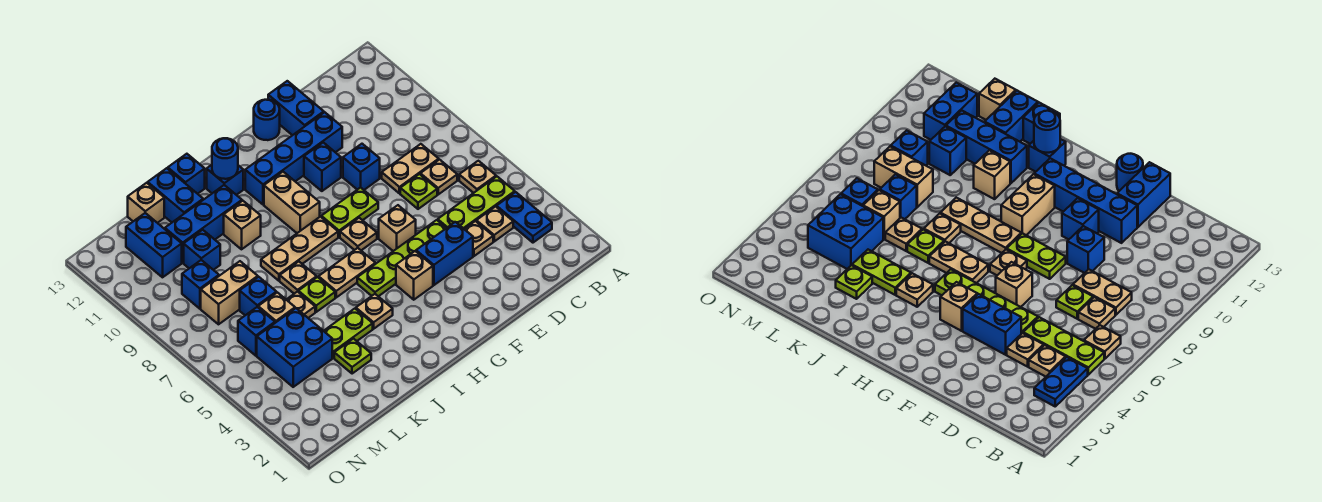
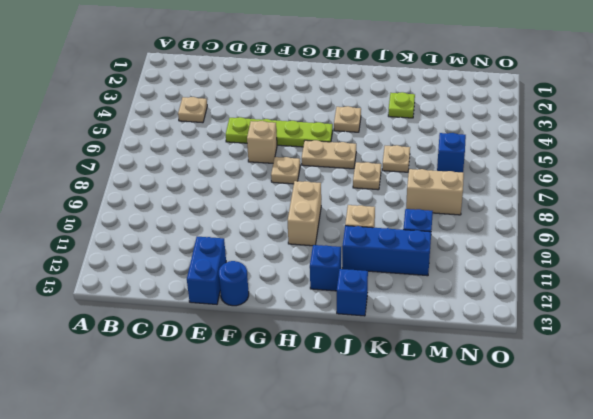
none -> blue plate B3:B4 level 1
none -> lime plate B5:D5 level 1
none -> tan plate B6 level 1
none -> tan plate C7 level 1

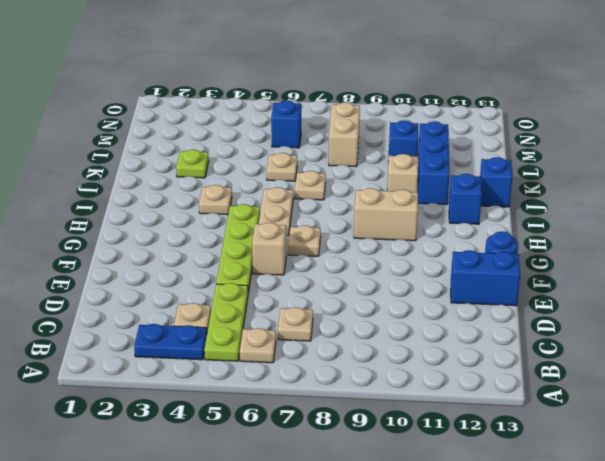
none -> tan plate C8:D8 level 1
none -> tan plate D4 level 1
none -> lime plate D7 level 1
none -> blue brick E4:F4 level 1

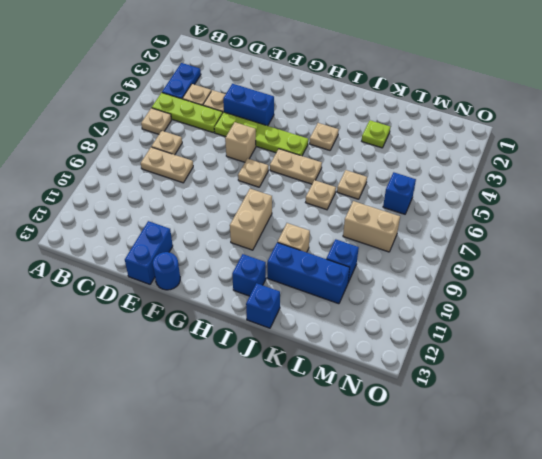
none -> lime plate D7 level 1
none -> blue brick E9 level 1
none -> blue brick E11:H11 level 1
none -> lime plate F8:G8 level 1

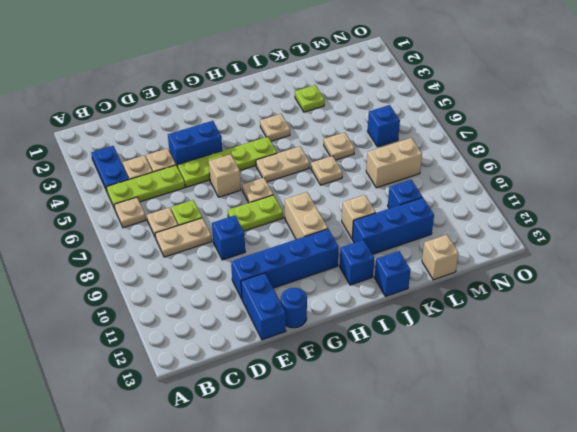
none -> blue brick F10 level 1
none -> tan brick G4 level 1
none -> tan plate H8:J8 level 1
none -> lime plate J4:K4 level 1

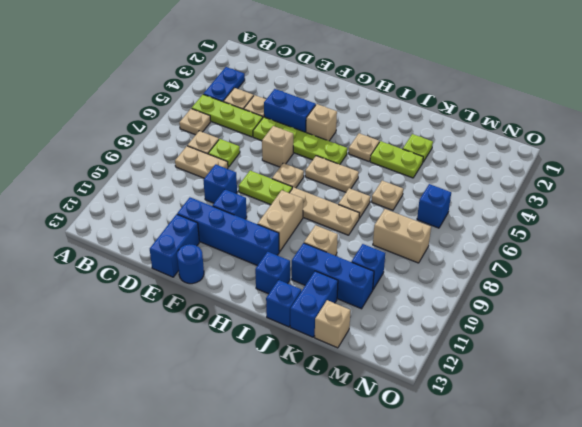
none -> lime plate J6 level 1
none -> blue brick L4:M5 level 1
none -> tan brick L6 level 1
none -> blue brick L7 level 1

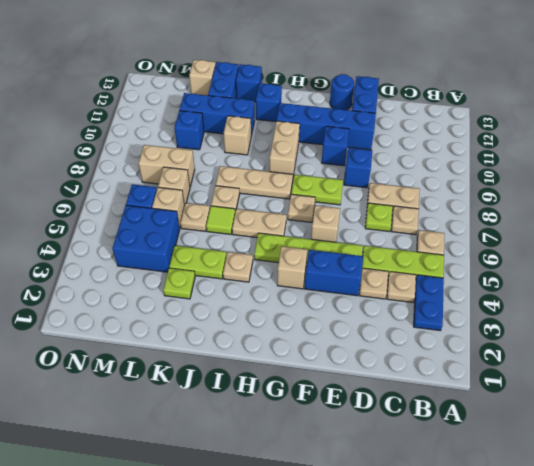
lime tile J6 level 1 -> lime plate J6 level 1
tan brick L7 level 1 -> blue brick L7 level 1
none -> blue brick M9 level 1
none -> blue brick M11:M12 level 1
none -> blue round brick I12 level 2

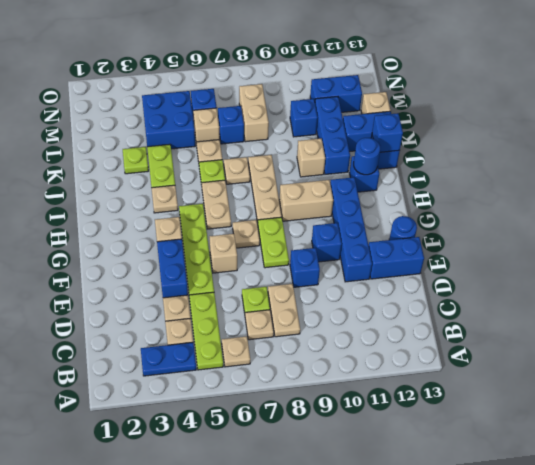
blue brick J13 level 2 -> blue brick M9 level 1

